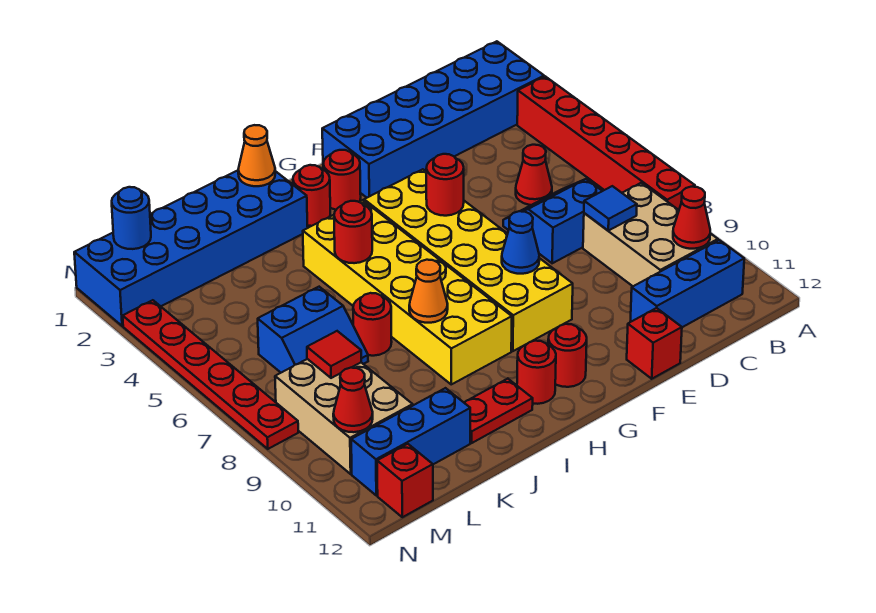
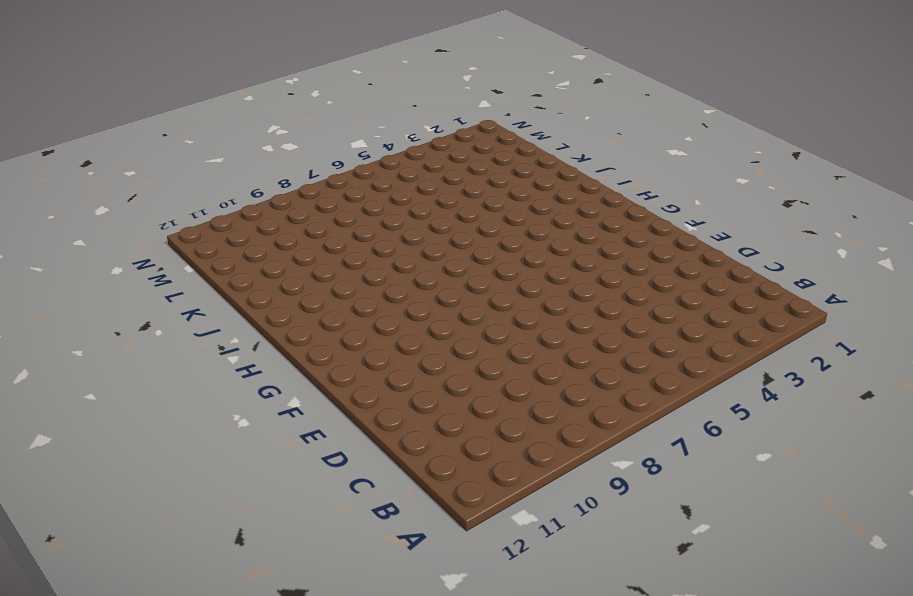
none -> blue brick A1:F2 level 1
none -> red brick A3:A8 level 1
none -> tan brick B8:C10 level 1
none -> blue brick B11:D11 level 1

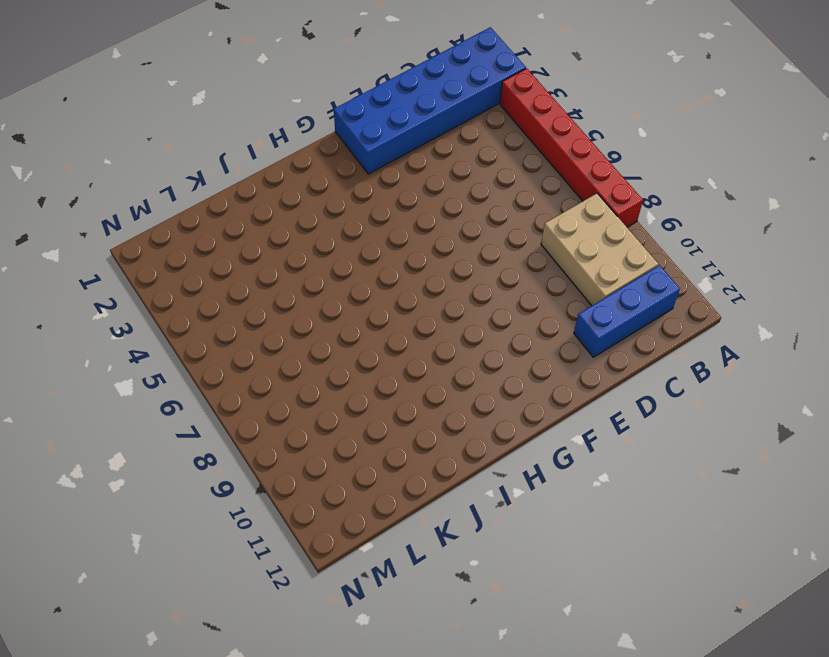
none -> red cone C5 level 1
none -> blue slope C6:D7 level 1 top 7
none -> red brick E12 level 1
none -> yellow brick F4:G9 level 1

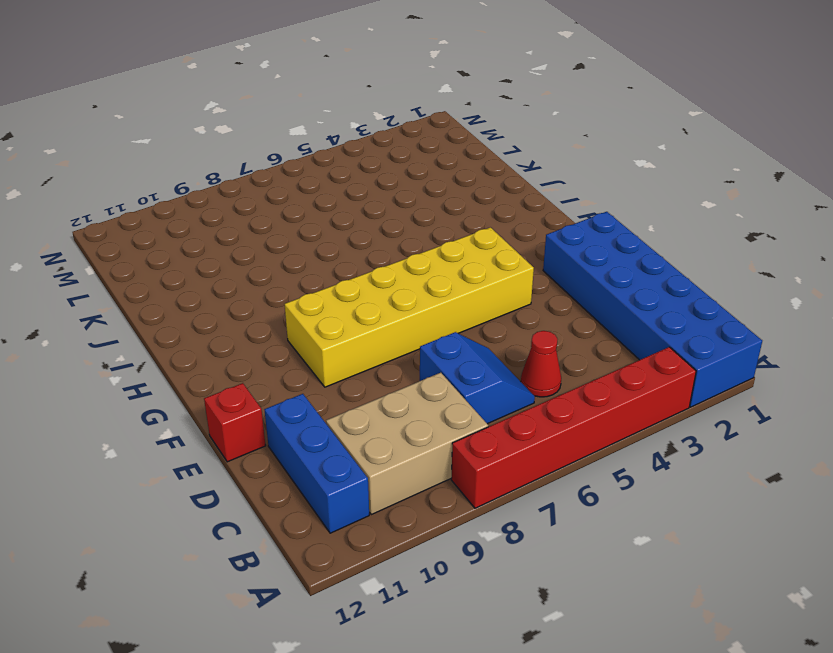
none -> red round brick G2 level 1
none -> red round brick G11 level 1
none -> red round brick H2 level 1
none -> yellow brick H4:I9 level 1

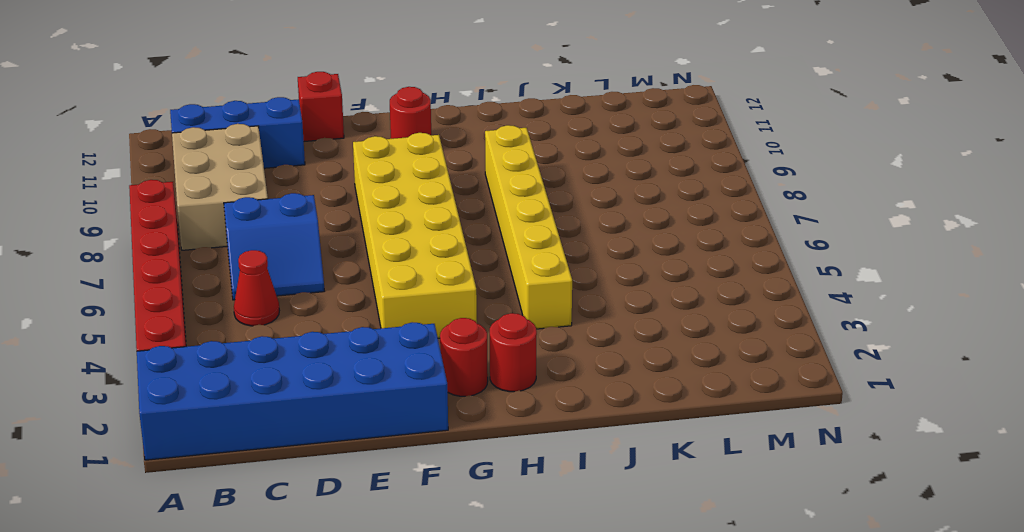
yellow brick I4:I9 level 1 -> yellow brick H4:I9 level 1
none -> red round brick H11 level 1
none -> blue brick I1:N2 level 1
none -> red plate I11:J11 level 1
none -> red round brick J7 level 1

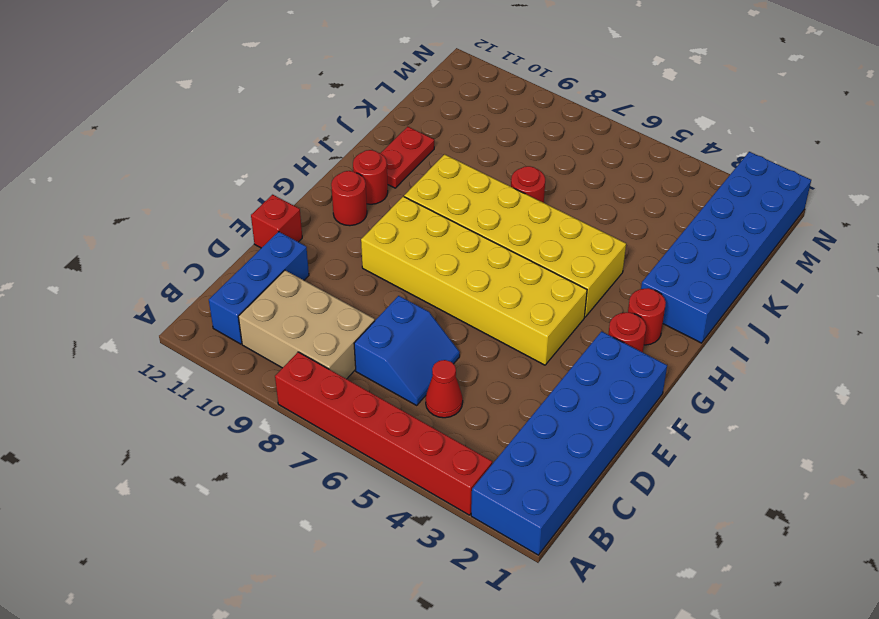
none -> blue slope K6:L7 level 1 top 6
none -> blue brick K11:M11 level 1
none -> tan brick L8:M10 level 1
none -> red brick M12 level 1

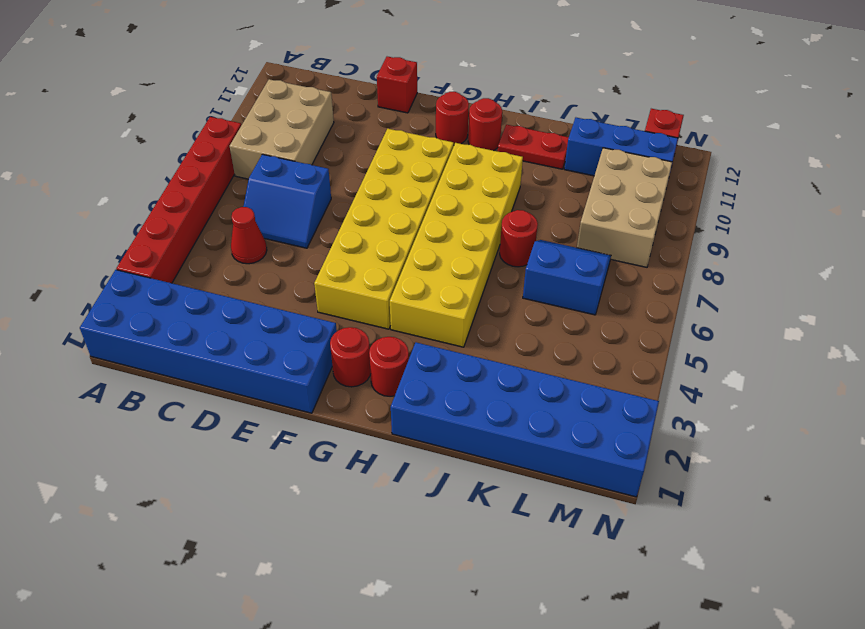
none -> blue brick B11:D11 level 1
none -> red plate N3:N8 level 1
none -> red cone B10 level 2
none -> blue tile C8 level 2

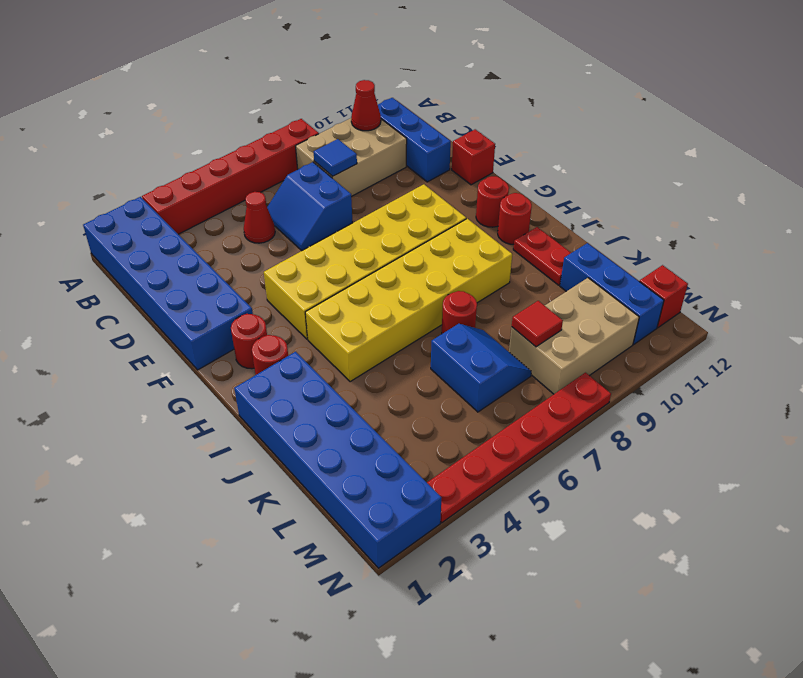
none -> red round brick F5 level 2
none -> blue cone F8 level 2
none -> orange cone I1 level 2
none -> red round brick I5 level 2

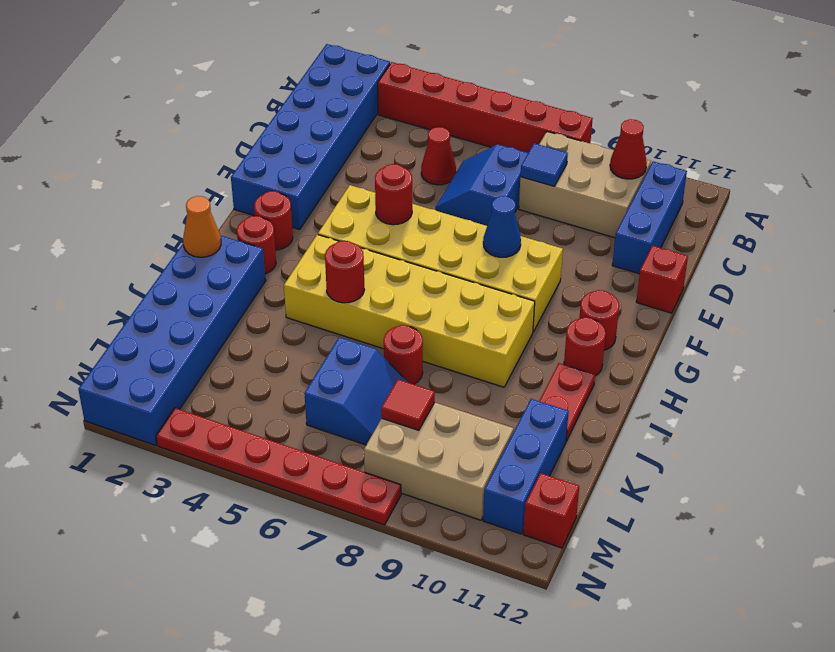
none -> orange cone I8 level 2
none -> blue round brick M1 level 2
none -> red cone M10 level 2

